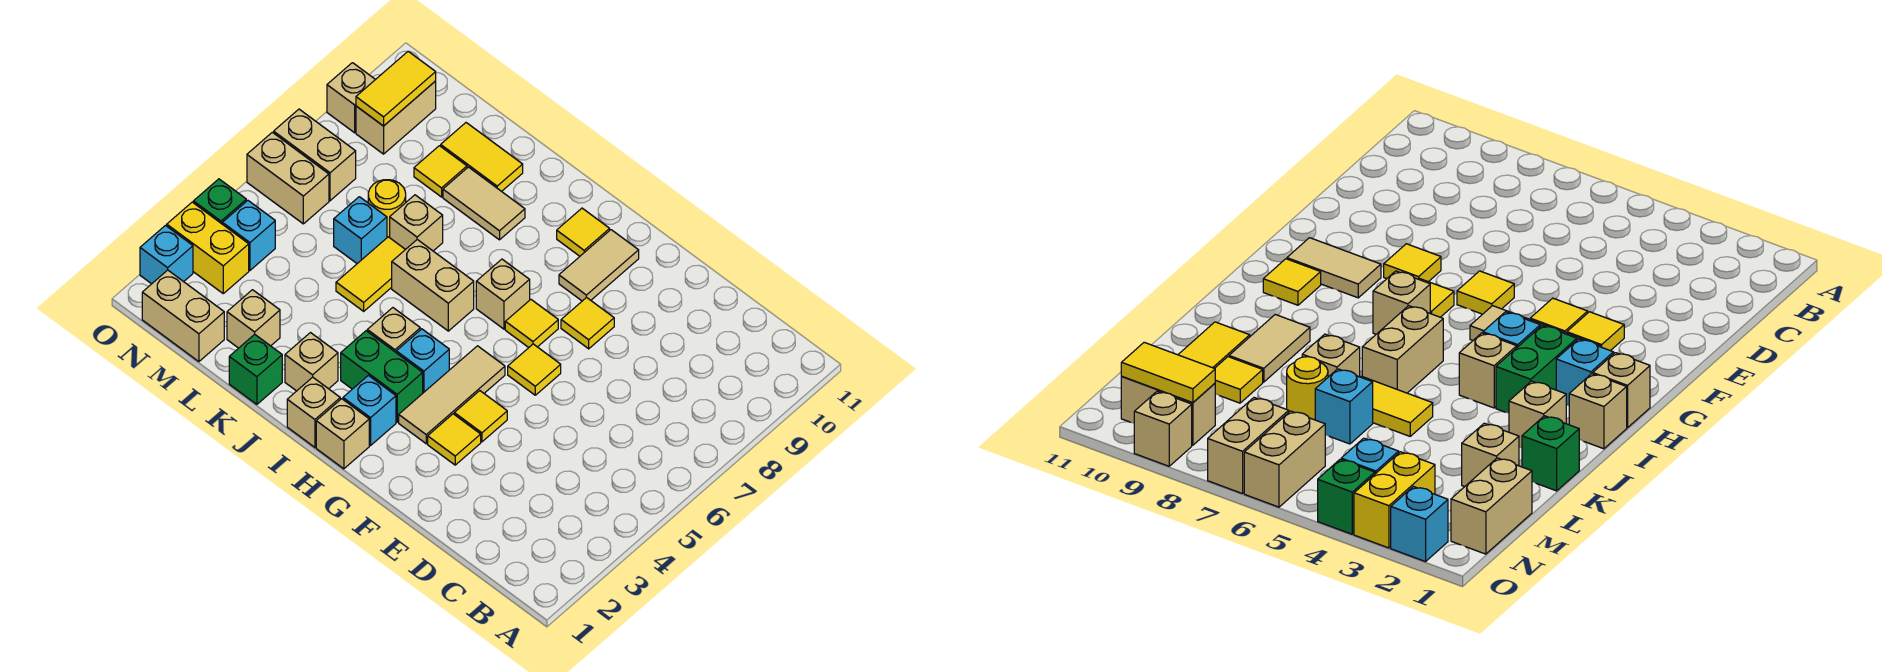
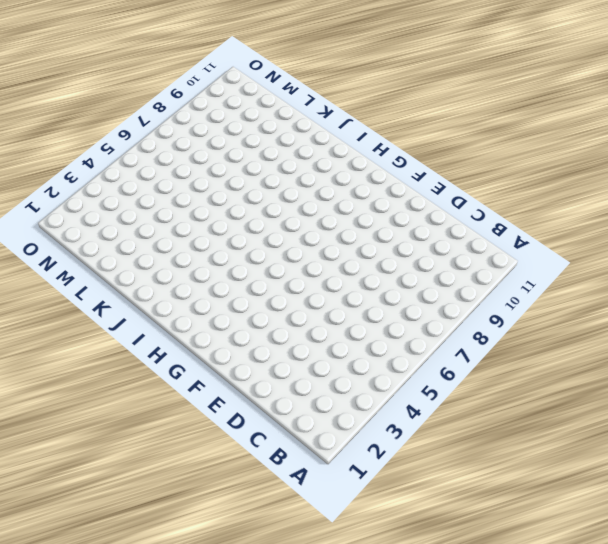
none -> yellow tile F3 level 1
none -> yellow tile F4 level 1
none -> yellow tile F6 level 1
none -> yellow tile F8 level 1

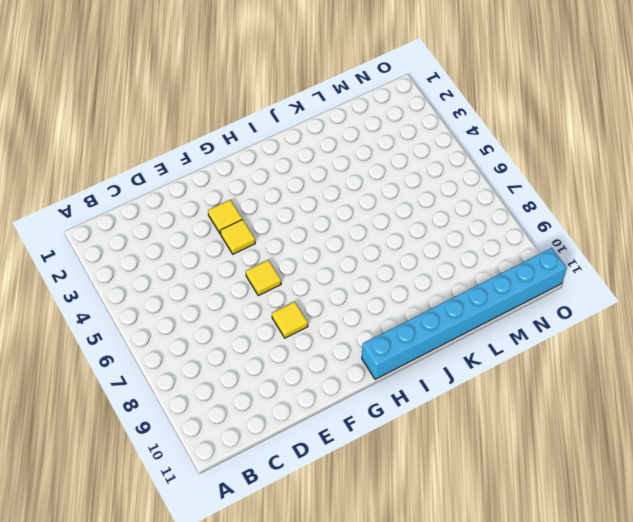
cyan brick H11:O11 level 1 -> none
none -> tan tile G3:G5 level 1
none -> yellow tile G7 level 1
none -> tan tile G9:G10 level 1
none -> tan brick H1 level 1

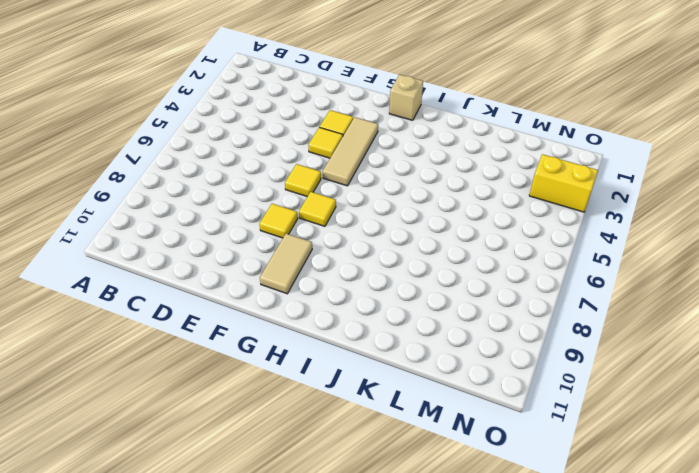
none -> cyan brick H2 level 1
none -> green brick H3:I3 level 1
none -> cyan brick H4 level 1
none -> tan brick H7 level 1

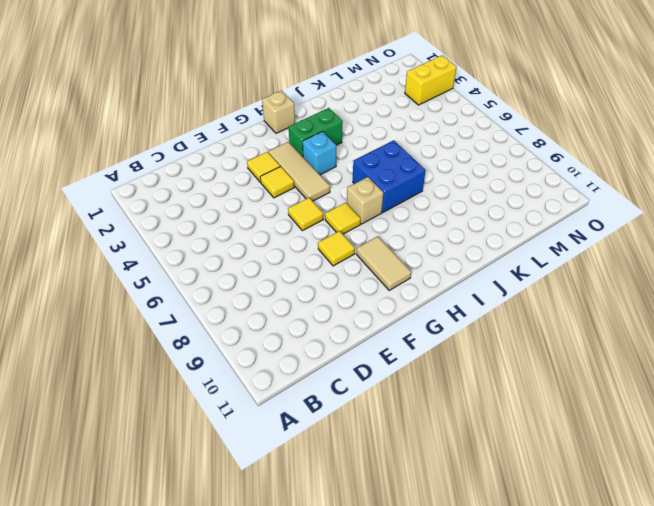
blue brick I6:J7 level 1 -> tan brick I6:J6 level 1
none -> cyan brick H2 level 1
none -> yellow tile H10 level 1
none -> tan brick I1 level 1
none -> tan brick I4 level 1

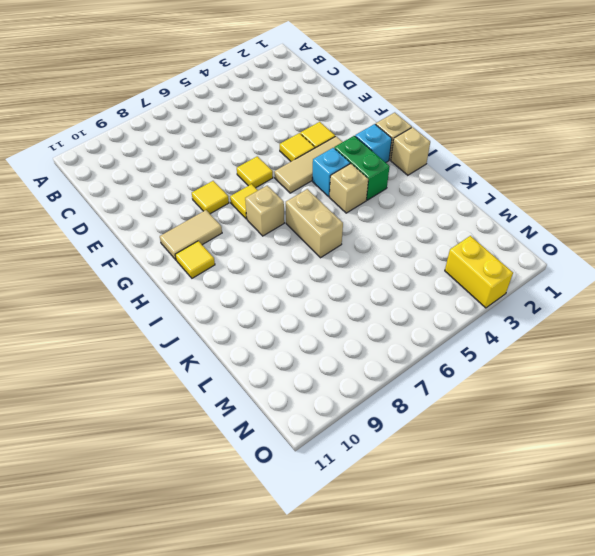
none -> tan brick J2 level 1
none -> tan tile J9:K9 level 1
none -> green brick K1 level 1
none -> yellow tile K5:K6 level 1

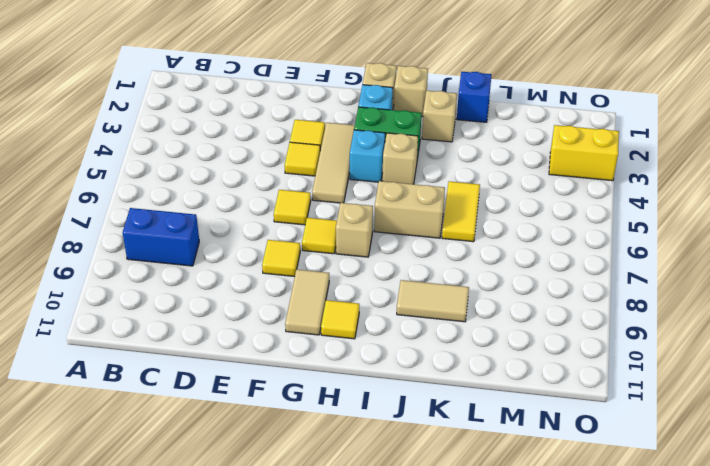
blue brick B8:C8 level 1 -> none
blue brick K1 level 1 -> green brick K1 level 1
none -> tan brick K7 level 1
none -> yellow tile K10:L10 level 1
none -> tan brick L2 level 1
none -> cyan brick L6 level 1

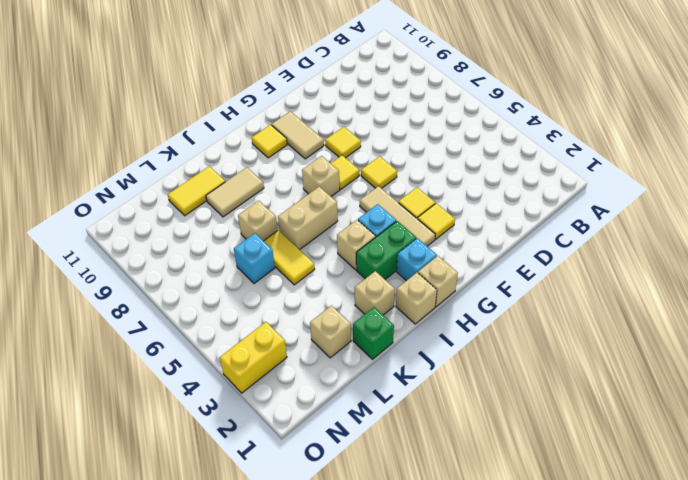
none -> yellow round brick L7 level 1
none -> yellow tile L9 level 1
none -> tan brick M1:N1 level 1
none -> cyan brick N4 level 1

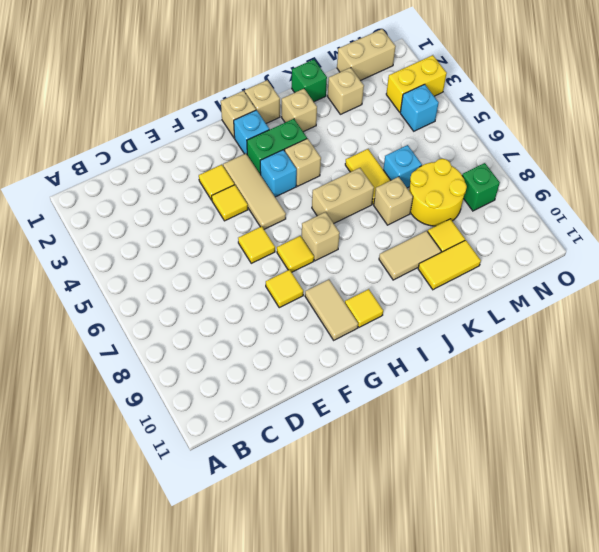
yellow round brick L7:M8 level 1 -> yellow round brick L7 level 1
green brick N8 level 1 -> green brick O4 level 1
none -> tan brick N6:O6 level 1
none -> tan brick N7:O7 level 1
none -> tan brick N9:N10 level 1
none -> cyan brick O2 level 1

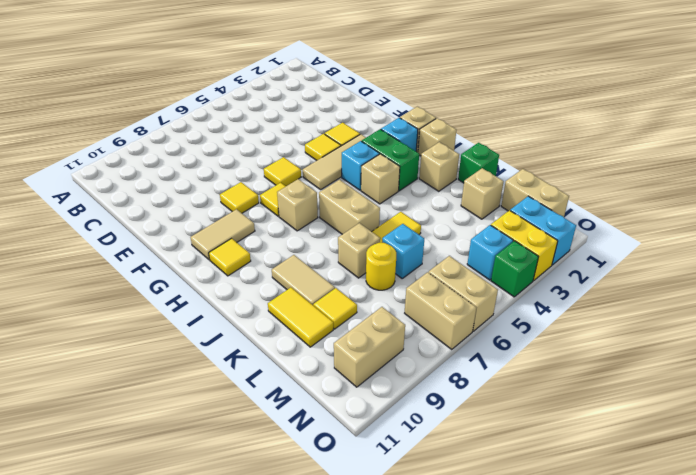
cyan brick N2:O2 level 1 -> cyan brick O2 level 1
none -> tan brick O9 level 1
none -> yellow tile N9:N10 level 2

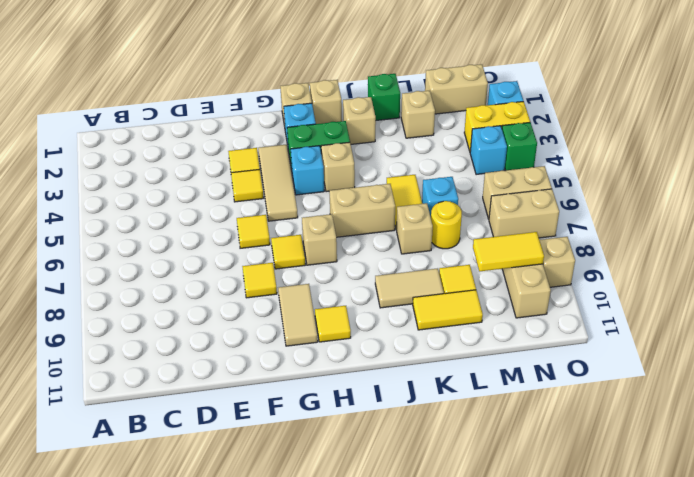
yellow tile M9:N9 level 2 -> yellow tile N9:N10 level 2

